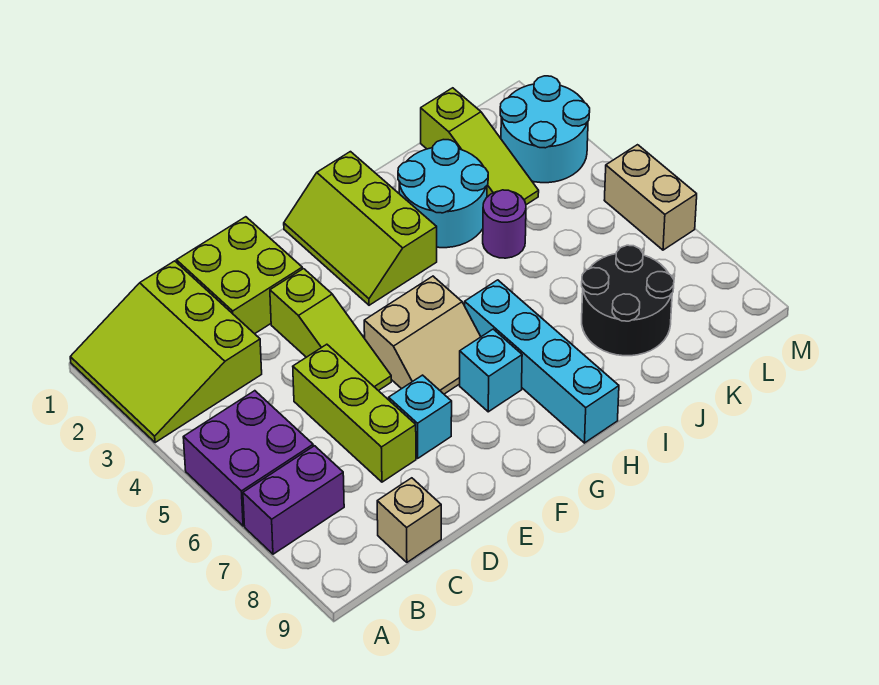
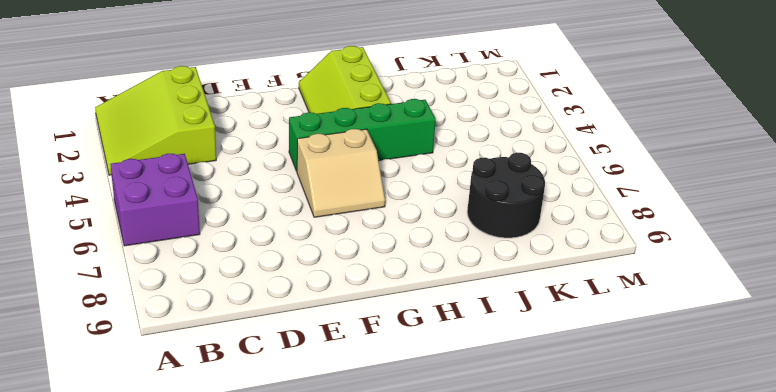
green brick F4:I4 level 1 -> none
none -> purple brick A7:B7 level 1
none -> tan brick C9 level 1
none -> lime brick D1:E2 level 1

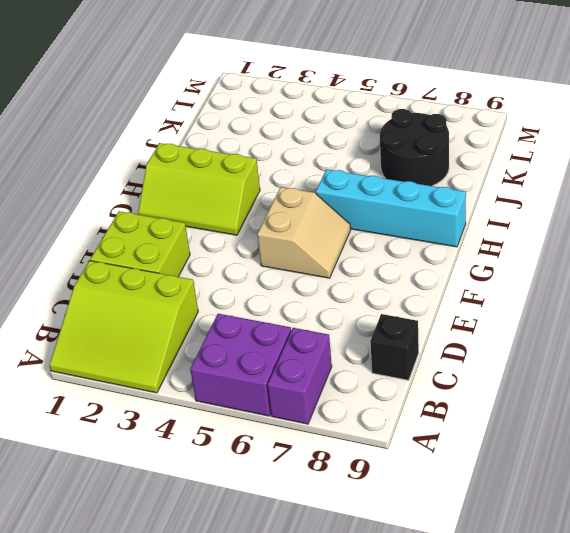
black brick C9 level 1 -> tan brick C9 level 1
none -> lime brick D5:D7 level 1
none -> lime slope E3:E5 level 1 top 3
none -> cyan brick E7 level 1

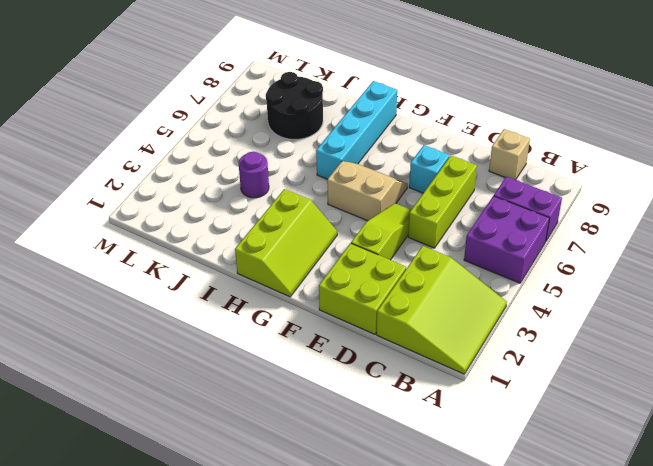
none -> cyan brick G7 level 1
none -> cyan round brick I2:J3 level 1
none -> lime slope K1:K3 level 1 top 1

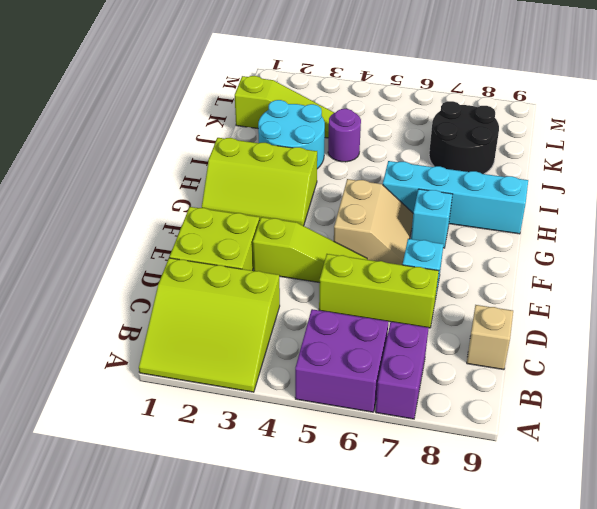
none -> cyan round brick L2:M3 level 1
none -> tan brick M5:M6 level 1

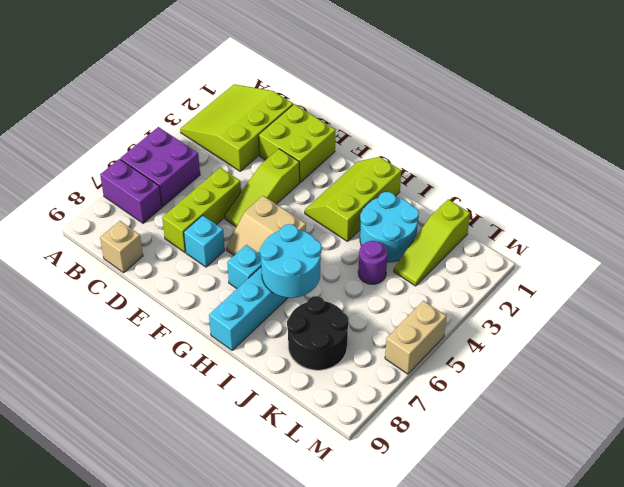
cyan round brick H6:I7 level 2 -> cyan round brick L2:M3 level 1

